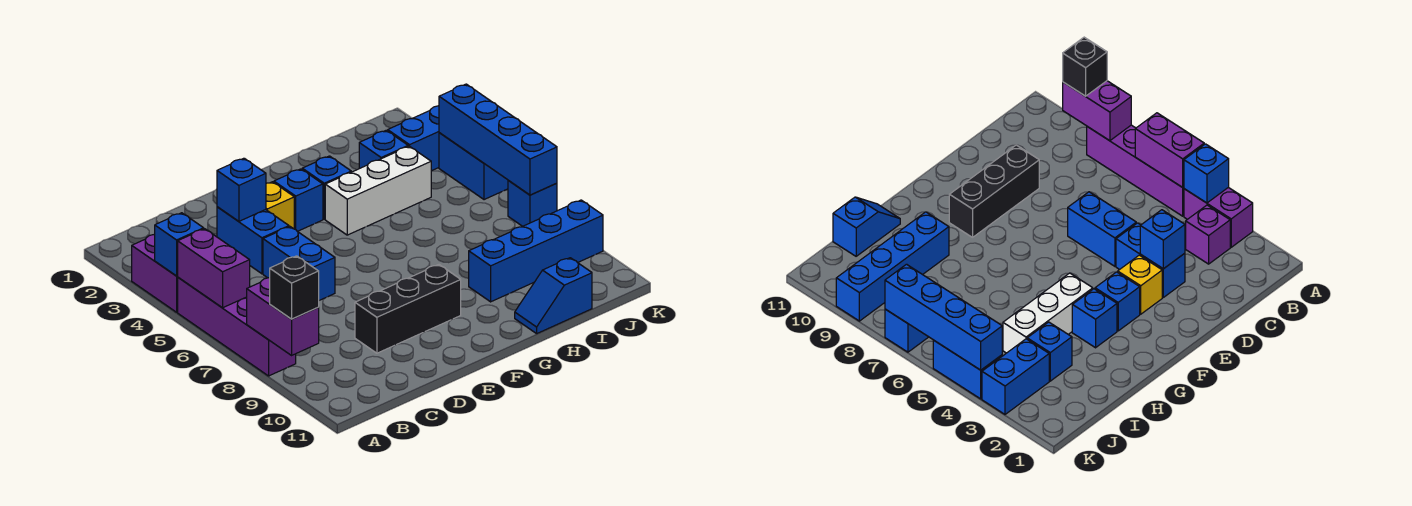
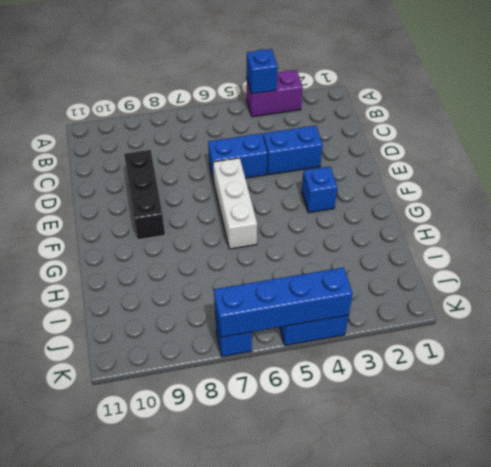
white brick E6:G6 level 1 -> white brick G4:I4 level 1
none -> purple brick A5:A8 level 1
none -> purple brick B3 level 1
none -> yellow brick E3 level 1

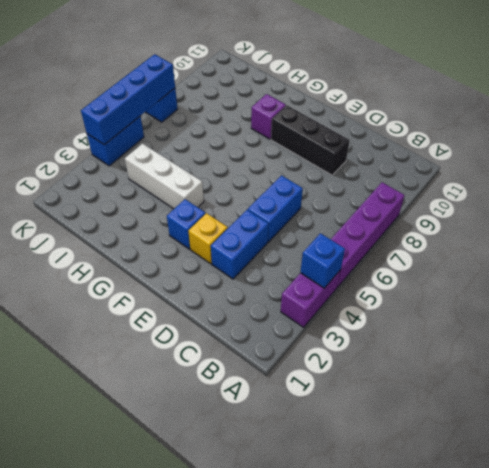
purple brick G9 level 1 -> purple brick B3 level 1
none -> blue brick G3 level 1
none -> blue brick H9:K9 level 1
none -> blue slope H11:I11 level 1 top I

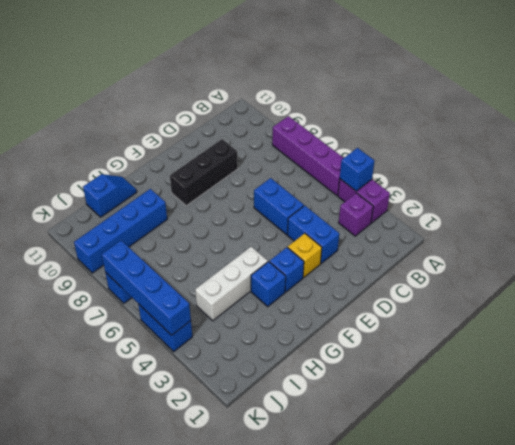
none -> blue brick I3 level 1
none -> blue brick J3:K3 level 1
none -> purple brick A5:A6 level 2

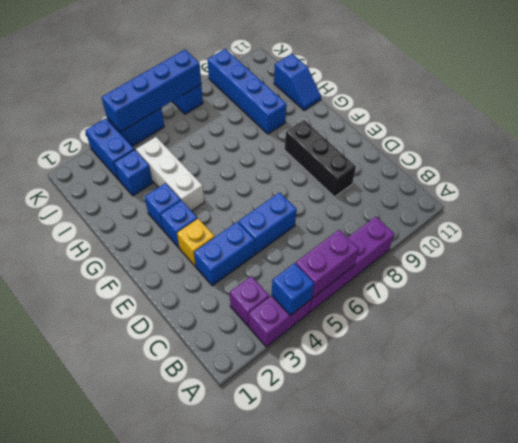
none -> purple brick A8:A9 level 2
none -> blue brick D3 level 2
none -> black brick A9 level 3

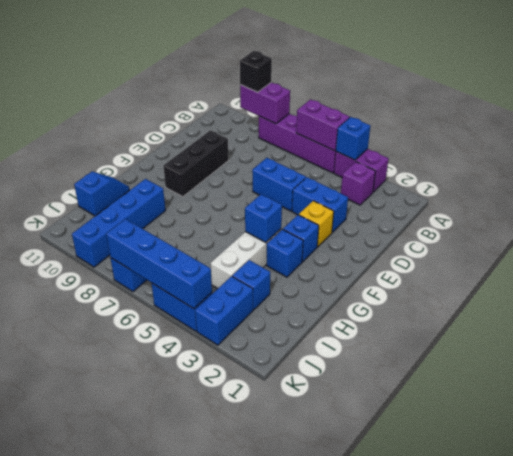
blue brick G4 level 2 -> blue brick D3 level 2

